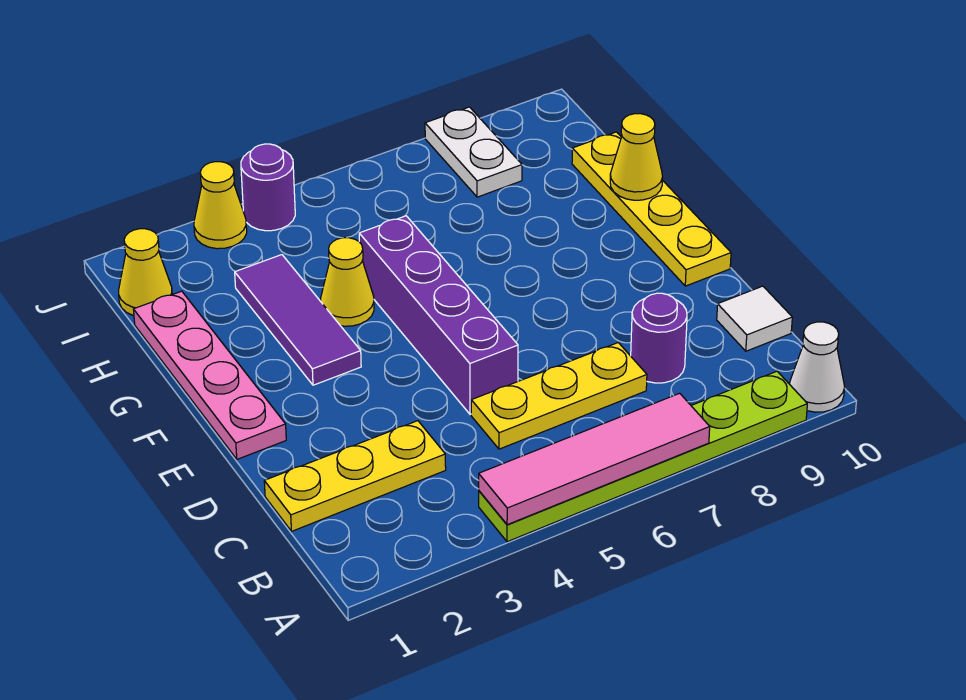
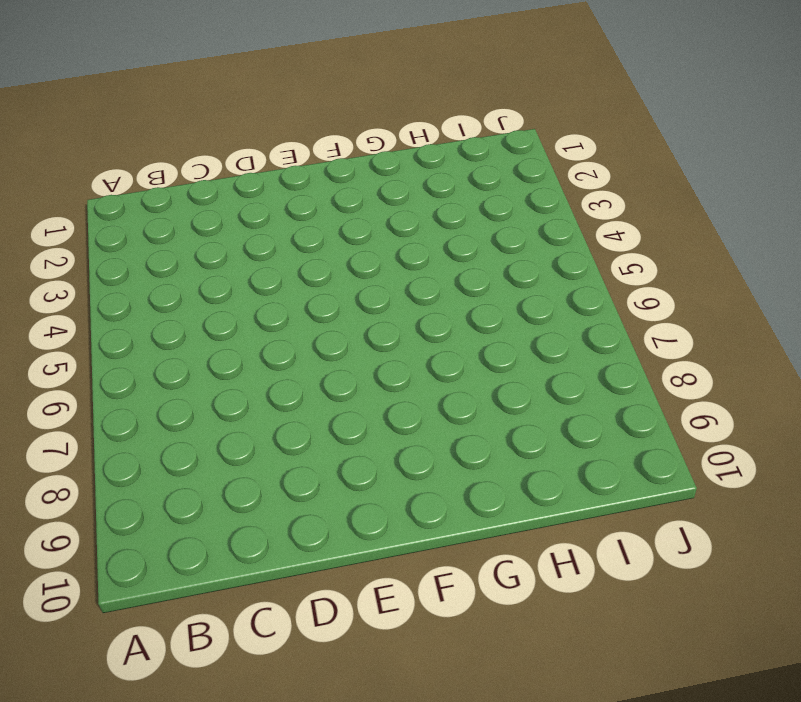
none -> lime plate A4:A9 level 1
none -> white cone A10 level 1
none -> yellow plate C1:C3 level 1

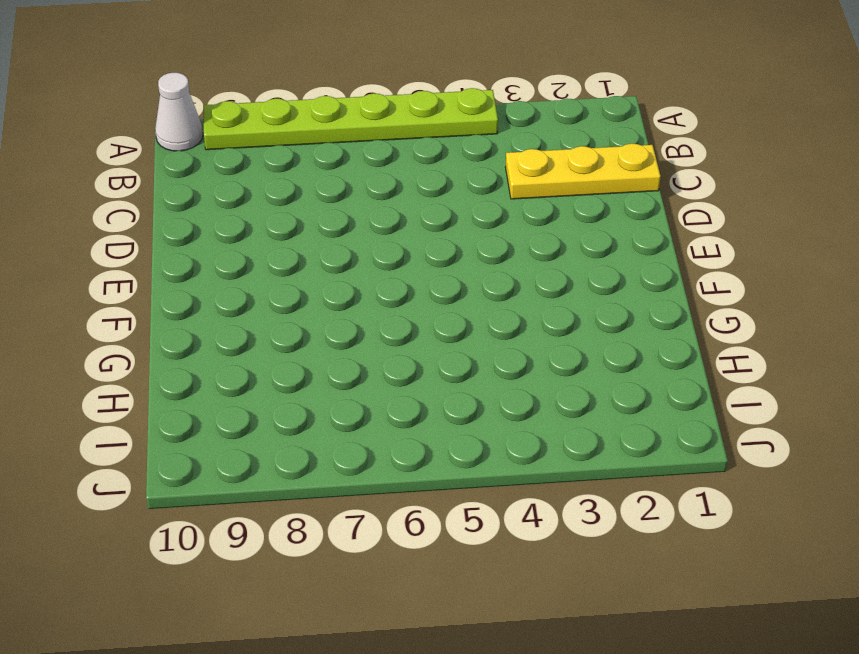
none -> yellow plate C5:C7 level 1
none -> purple round brick C8 level 1
none -> white tile C10 level 1

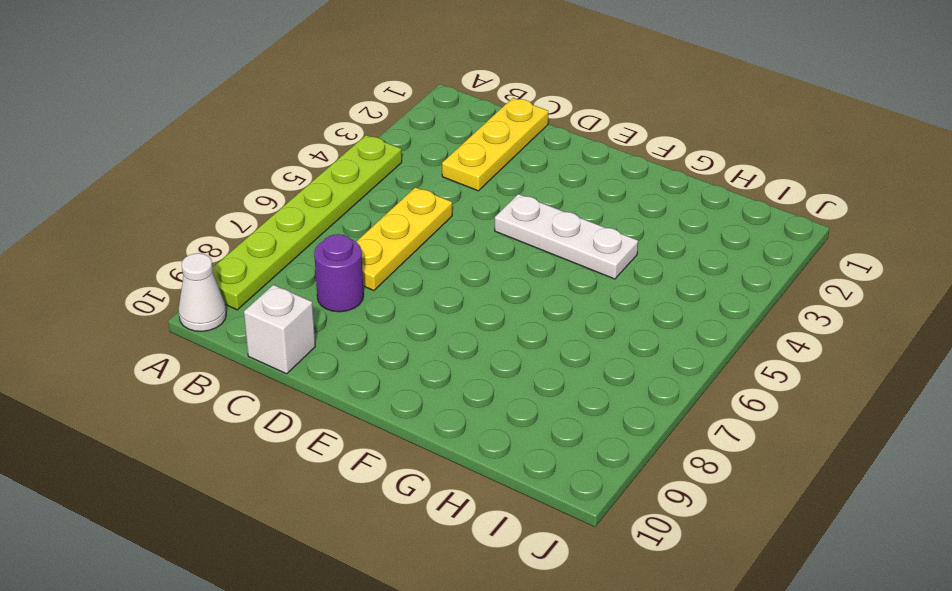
white brick C10 level 1 -> white tile C10 level 1
white plate E4:G4 level 1 -> yellow cone G4 level 1
none -> purple brick D5:G5 level 1
none -> pink plate E1:H1 level 1
none -> yellow plate E10:H10 level 1

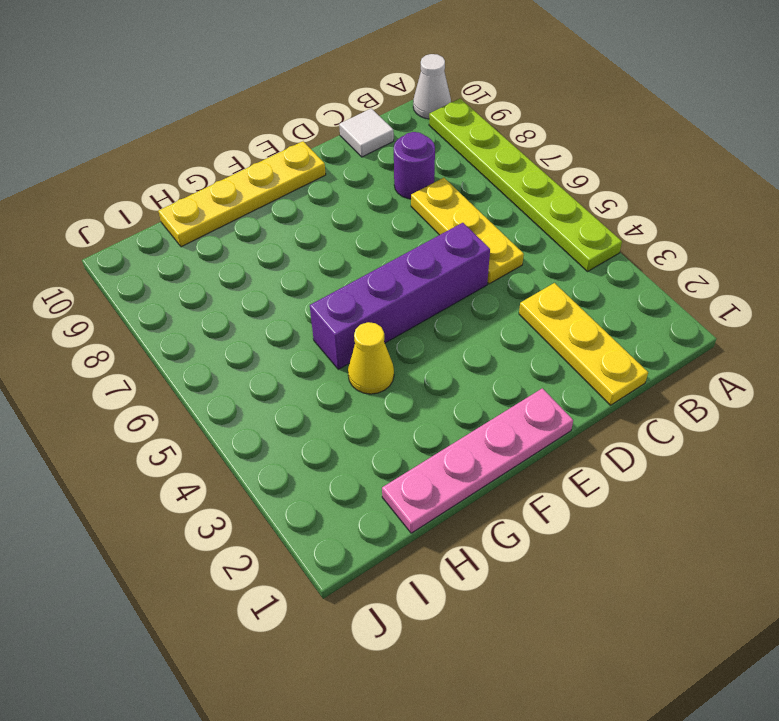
none -> purple tile F3:H3 level 1
none -> yellow cone I1 level 1
none -> white plate I8:J8 level 1

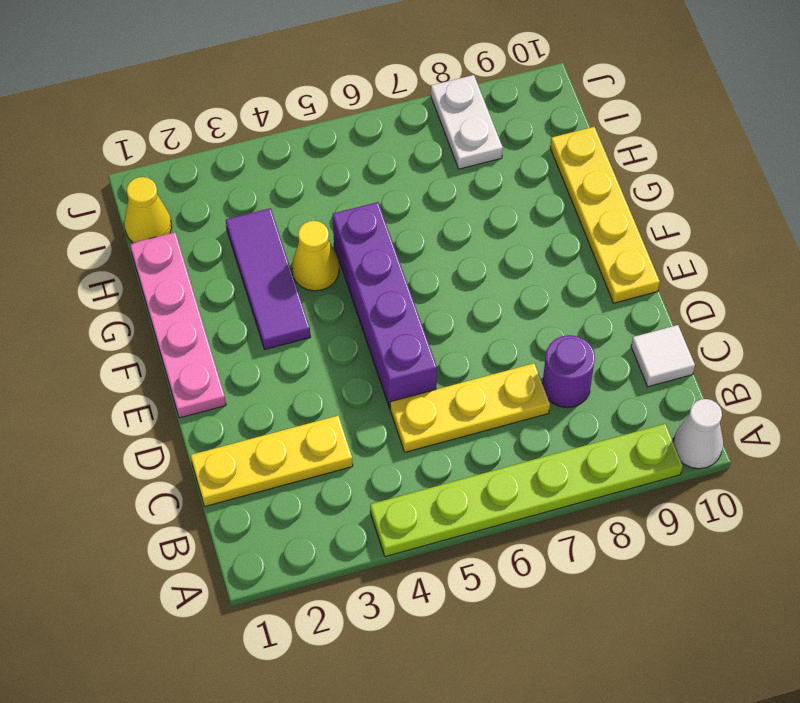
none -> yellow cone J3 level 1
none -> purple round brick J4 level 1
none -> pink tile A4:A7 level 2

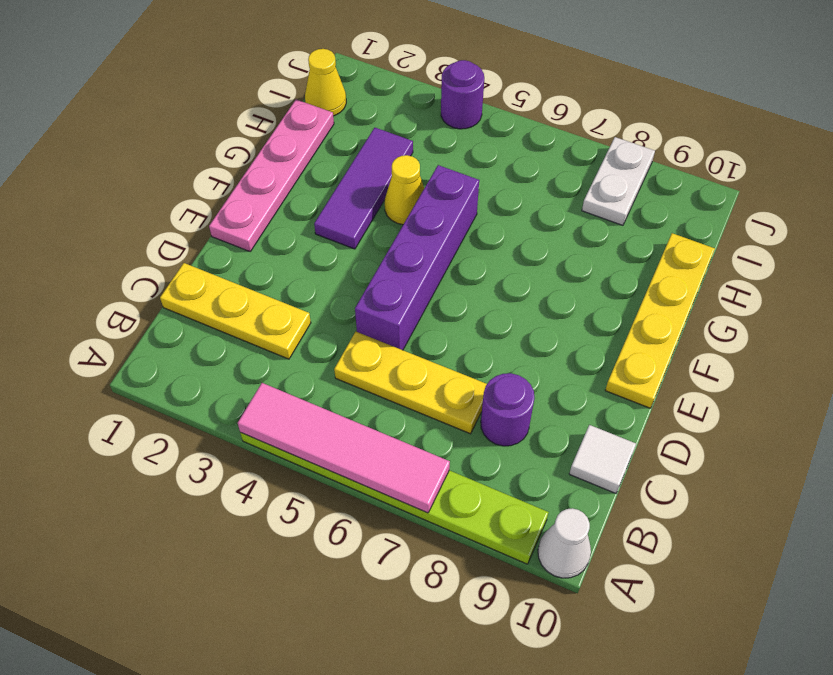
none -> yellow cone J3 level 1
none -> yellow cone G10 level 2

